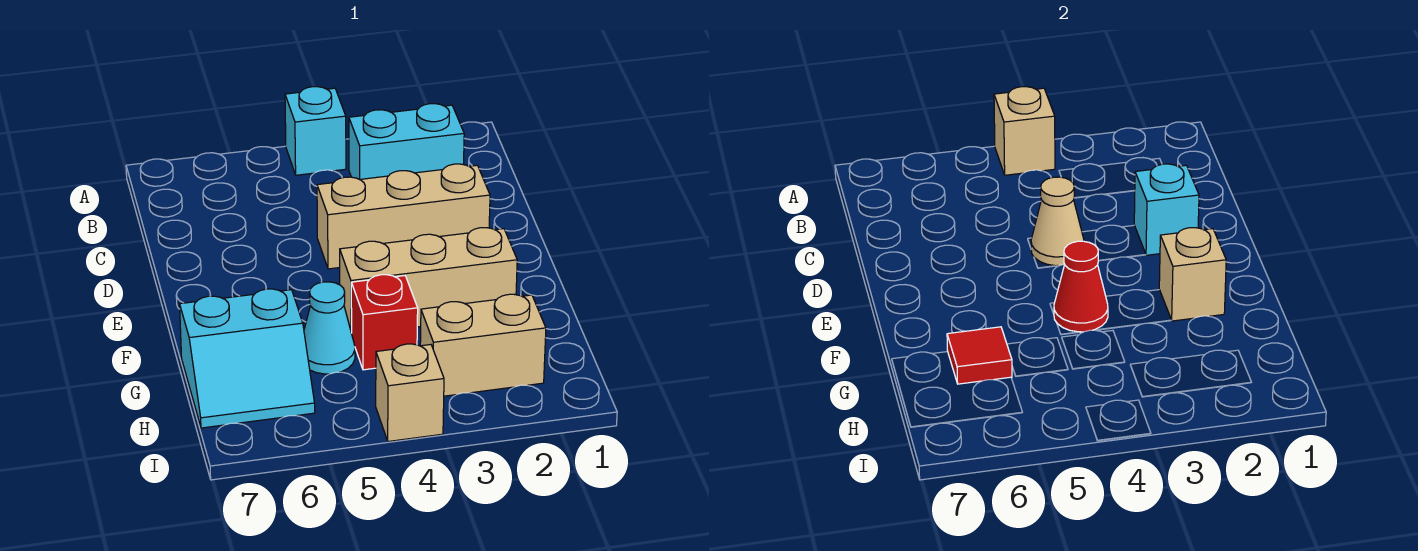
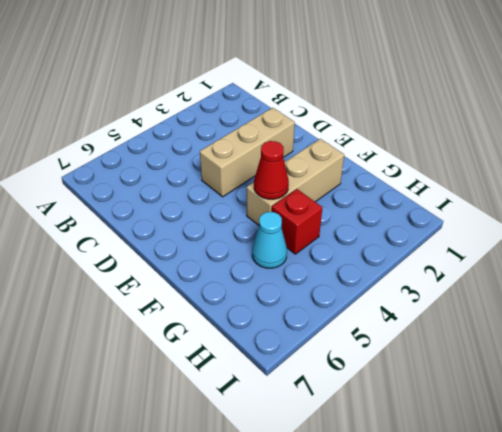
none -> cyan brick A4 level 1
none -> cyan brick B2:B3 level 1
none -> cyan slope G6:H7 level 1 top G

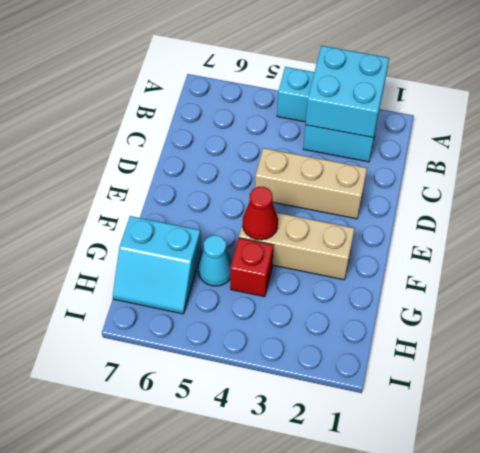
cyan brick A2:B3 level 2 -> none
none -> tan brick H2:H3 level 1
none -> tan brick I4 level 1
none -> tan brick A4 level 2

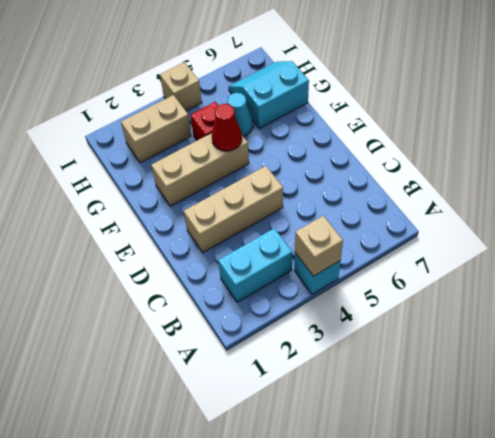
none -> cyan brick D2 level 2
none -> tan cone D4 level 2
none -> tan brick F2 level 2

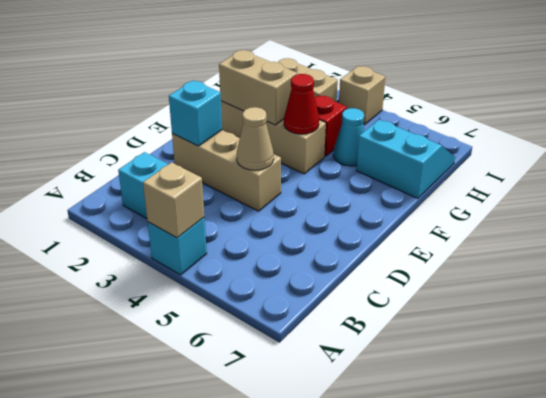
tan brick F2:F3 level 2 -> tan brick F2 level 2
none -> red tile G6 level 2

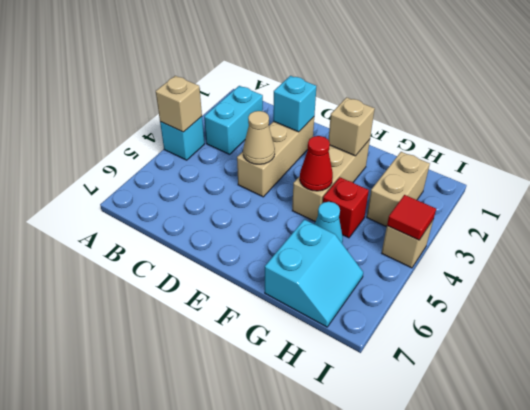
red tile I4 level 2 -> red tile G6 level 2

